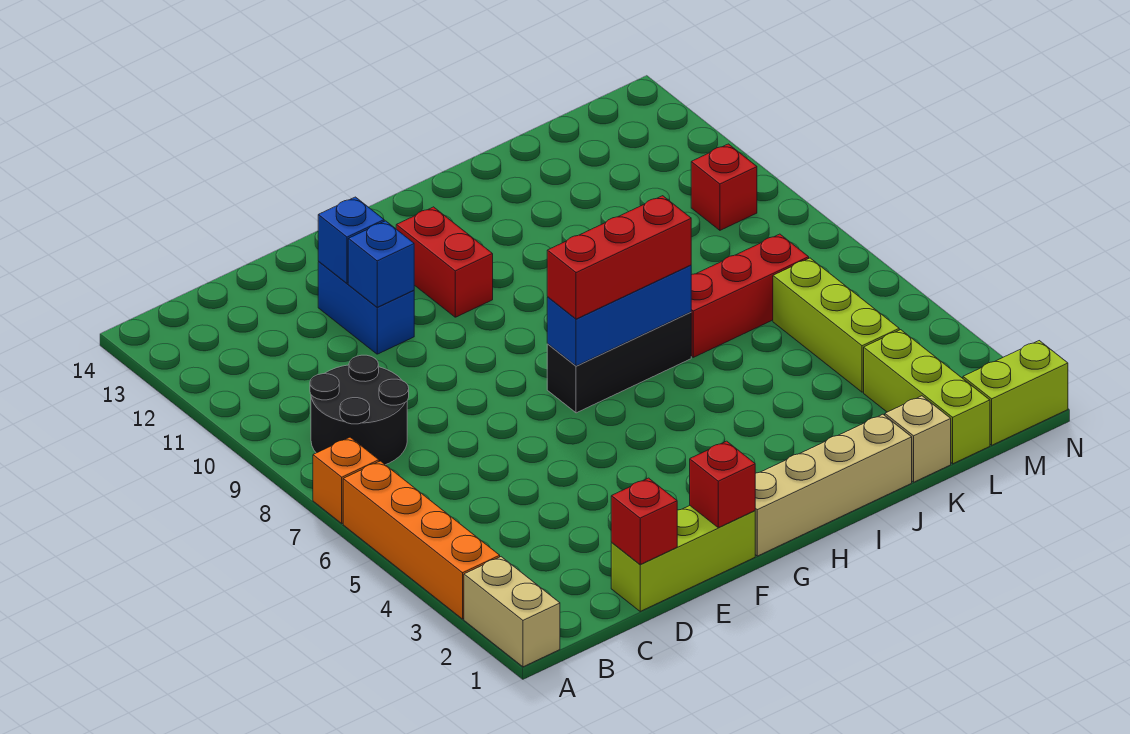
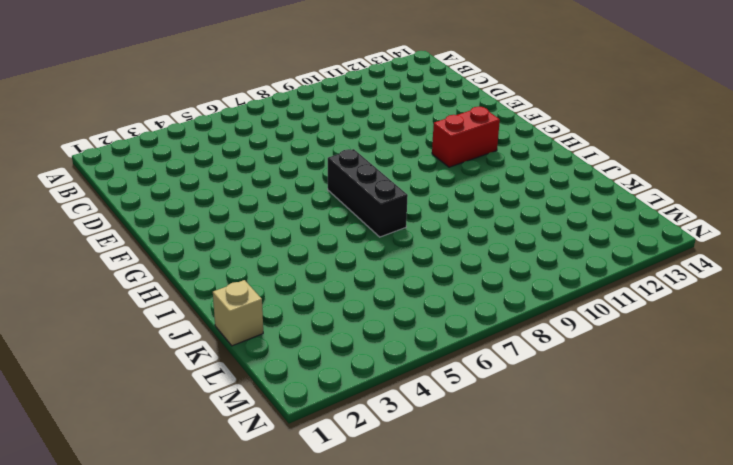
none -> tan brick A1:A2 level 1
none -> orange brick A3:A6 level 1
none -> orange brick A7 level 1

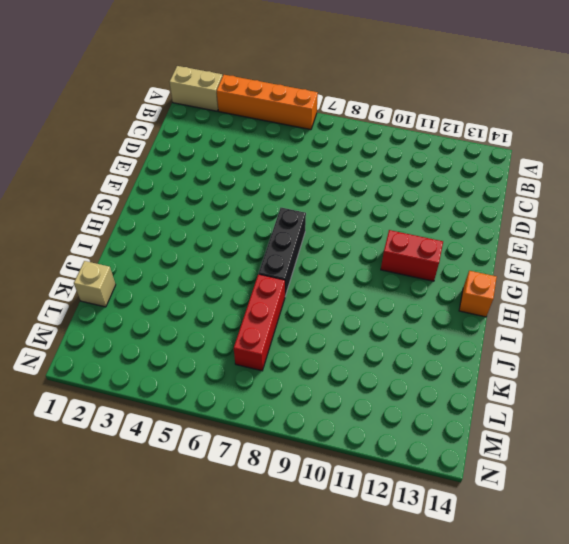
orange brick H14 level 1 -> orange brick A7 level 1
none -> black round brick B8:C9 level 1
none -> lime brick D1:F1 level 1
none -> blue brick E11:E12 level 1

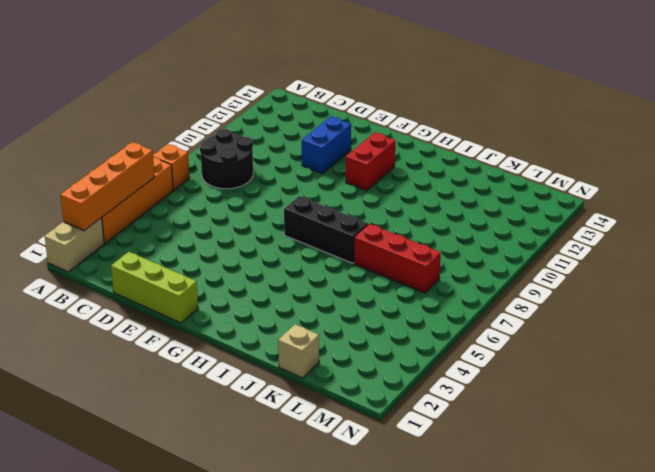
orange brick A2:A5 level 2 -> none
none -> tan brick G1:J1 level 1
none -> lime brick L1:L3 level 1
none -> lime brick L4:L6 level 1

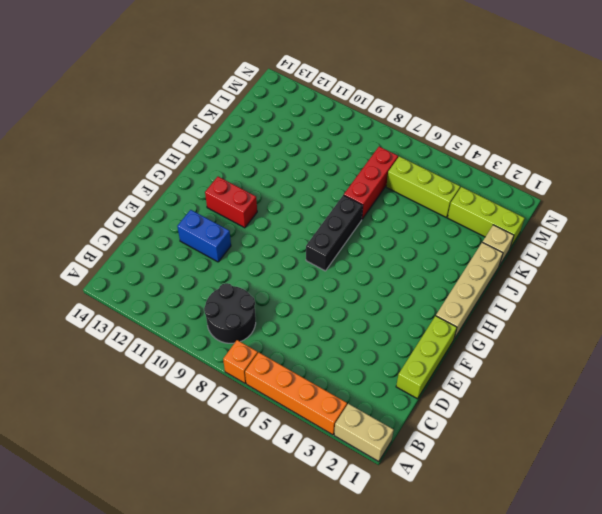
none -> lime brick M1:N1 level 1
none -> red brick M10 level 1
none -> red brick D1 level 2

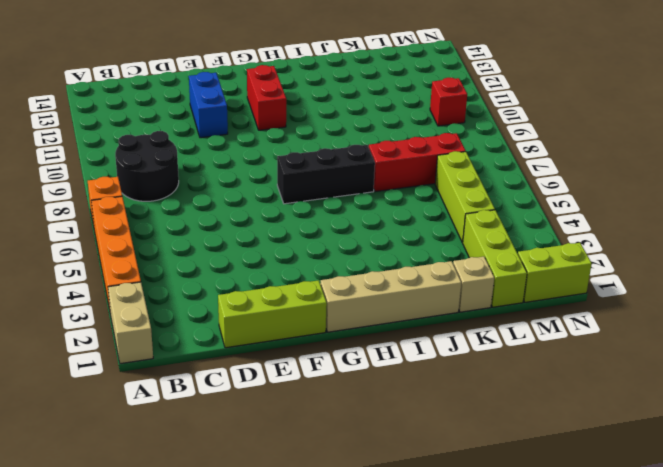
none -> red brick D1 level 2
none -> blue brick E11 level 2
none -> blue brick E12 level 2

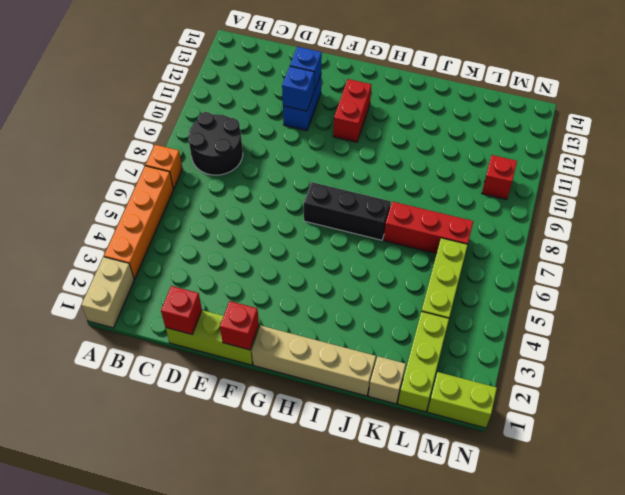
none -> blue brick G7:I7 level 2
none -> red brick G7:I7 level 3

